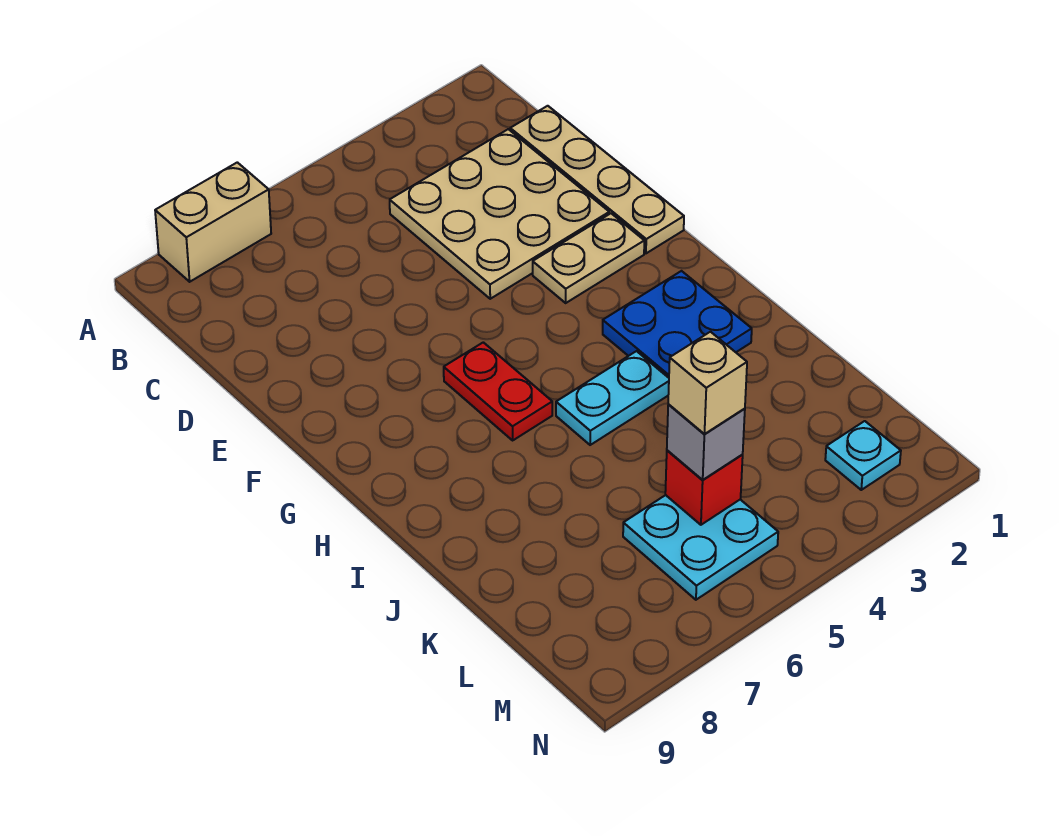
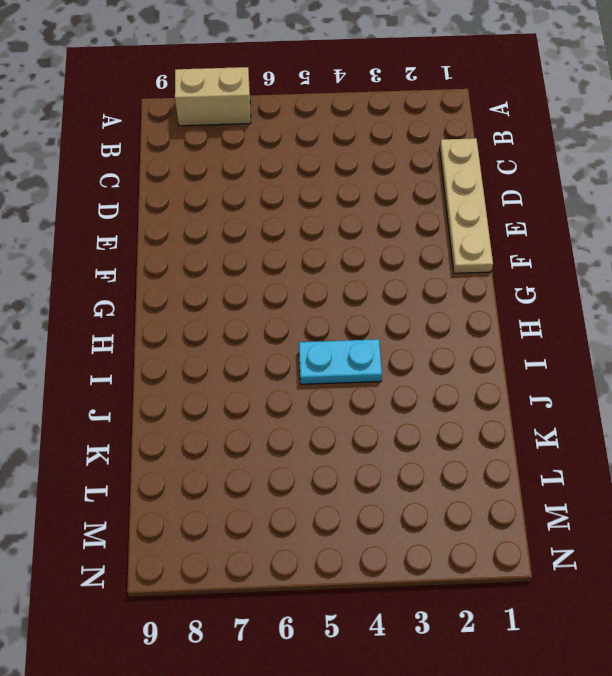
none -> tan plate C2:E4 level 1
none -> tan plate F2:F3 level 1
none -> red plate G6:H6 level 1

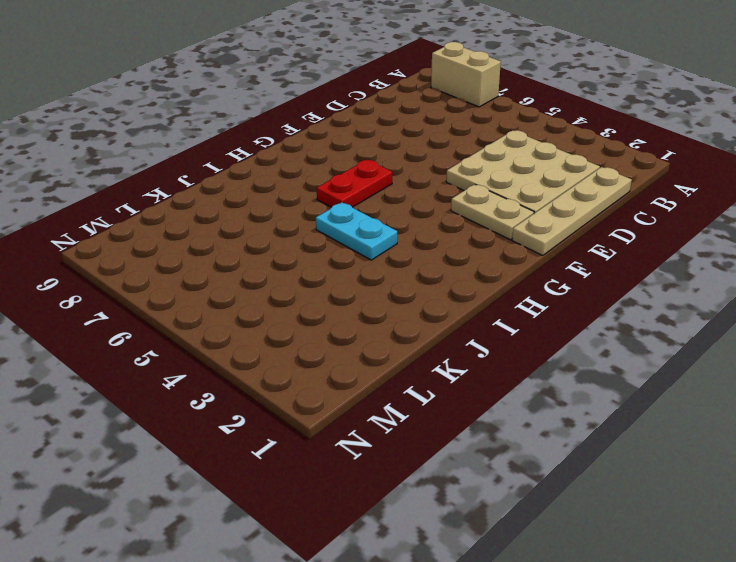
none -> blue plate H2:I3 level 1
none -> cyan plate L5:M6 level 1
none -> cyan plate M2 level 1

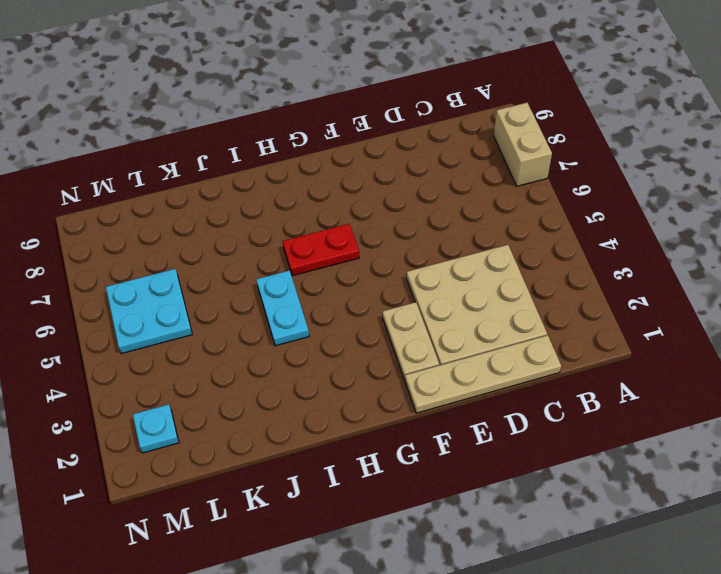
none -> blue plate H2:I3 level 1
none -> red brick L5 level 2
none -> grey brick L5 level 3

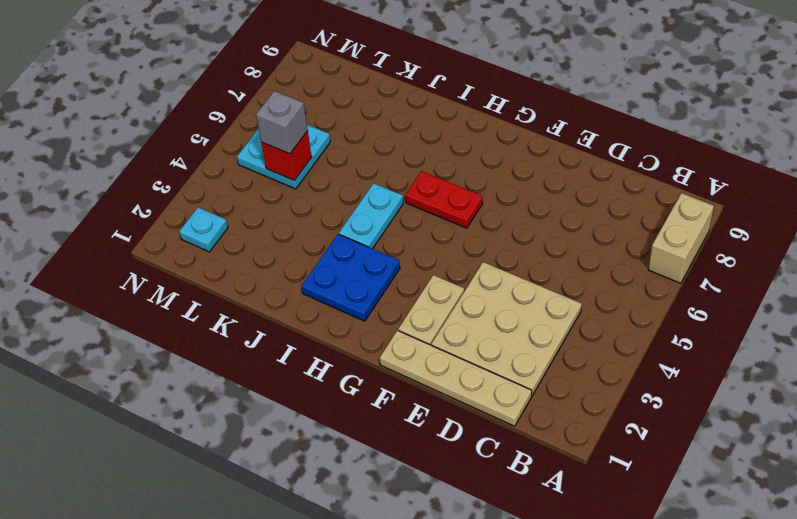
none -> tan brick L5 level 4

